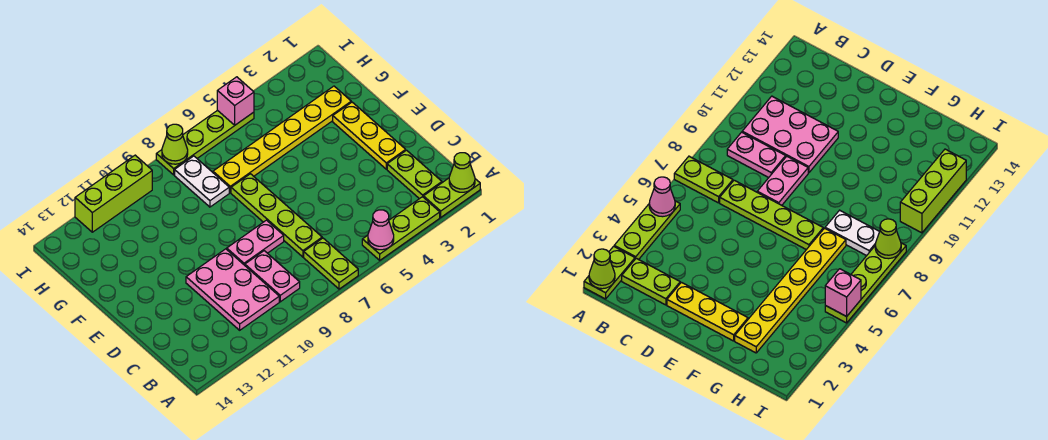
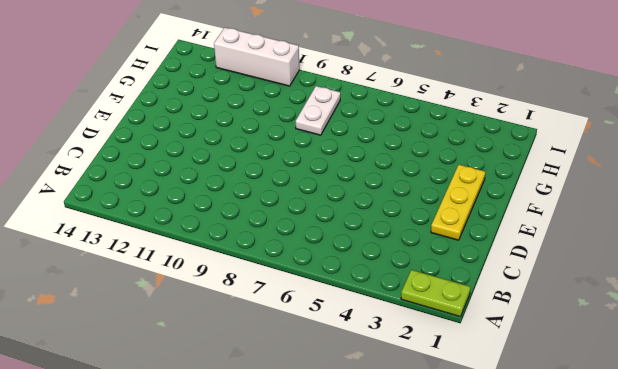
white brick I10:I12 level 1 -> lime brick I10:I12 level 1
none -> lime plate A3:A5 level 1
none -> lime plate A7:B7 level 1
none -> lime plate B2:C2 level 1

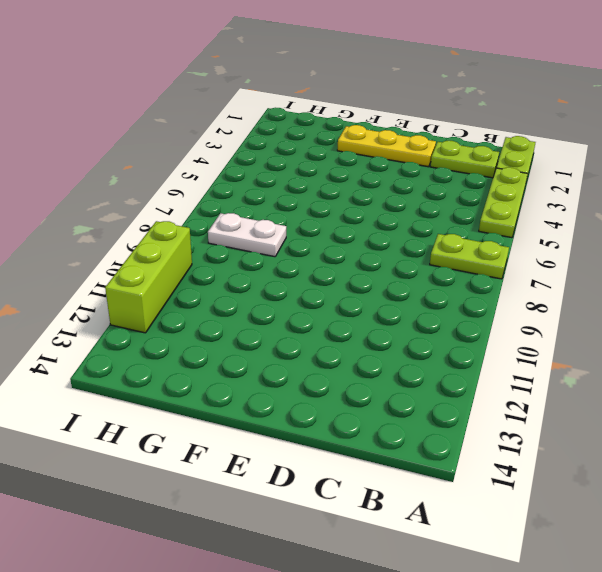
none -> pink plate B9:C9 level 1
none -> pink plate B10:D11 level 1
none -> lime plate C7:F7 level 1

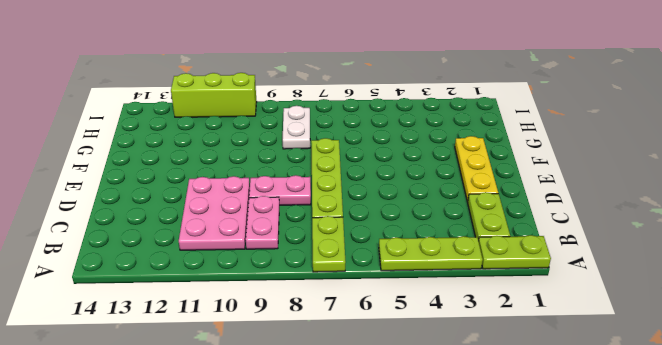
none -> yellow plate G2:G7 level 1
none -> lime plate I5:I8 level 1
none -> lime cone A1 level 2

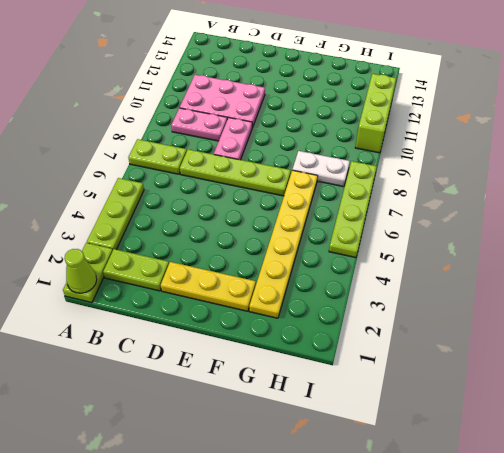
none -> pink cone A5 level 2
none -> pink brick I5 level 2
none -> lime cone I8 level 2

